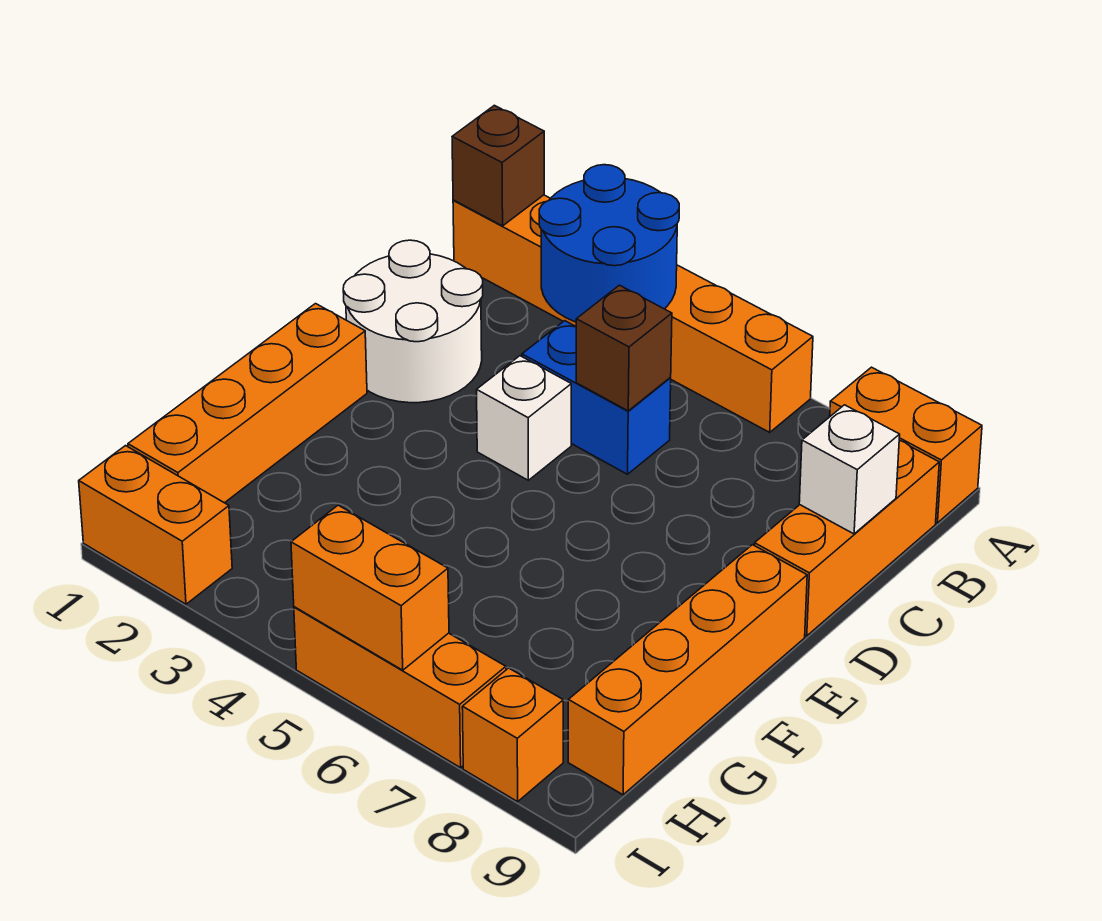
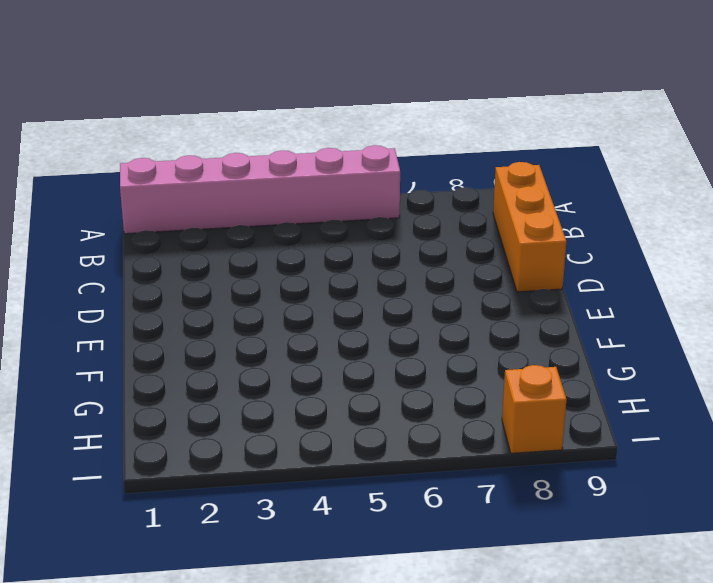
pink brick A1:A6 level 1 -> orange brick A1:A6 level 1
none -> orange brick A8:A9 level 1
none -> white round brick C1:D2 level 1
none -> blue brick C4:C5 level 1

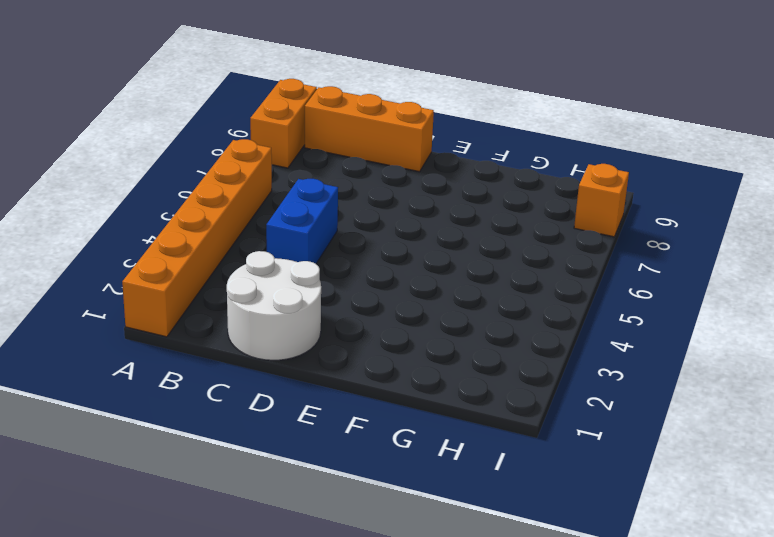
none -> white brick D4 level 1
none -> orange brick E1:H1 level 1
none -> orange brick E9:H9 level 1

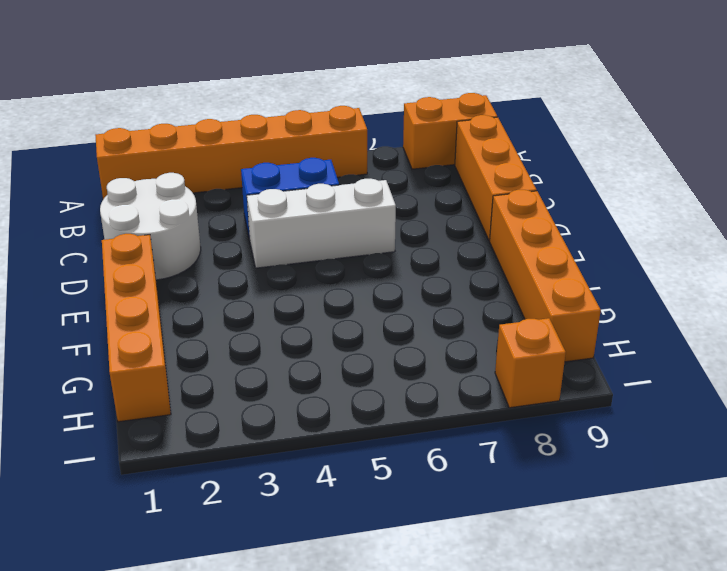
white brick D4:D6 level 1 -> white brick D4 level 1
none -> orange brick I1:I2 level 1
none -> orange brick I5:I7 level 1
none -> brown brick A1 level 2

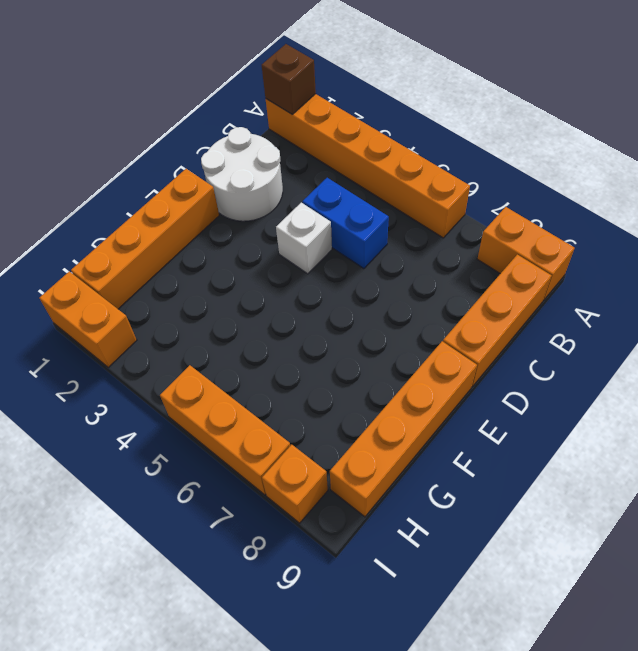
none -> blue round brick A3:B4 level 2
none -> brown brick C5 level 2
none -> white brick C9 level 2

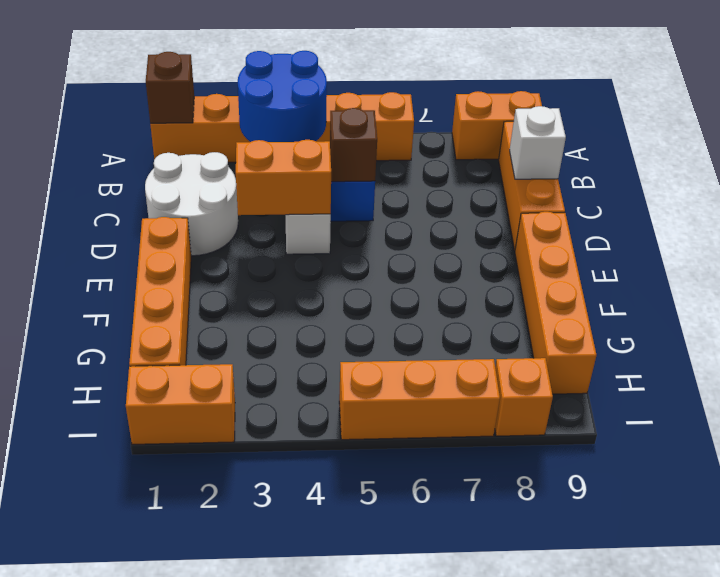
orange brick D3:D4 level 2 -> orange brick I5:I6 level 2

